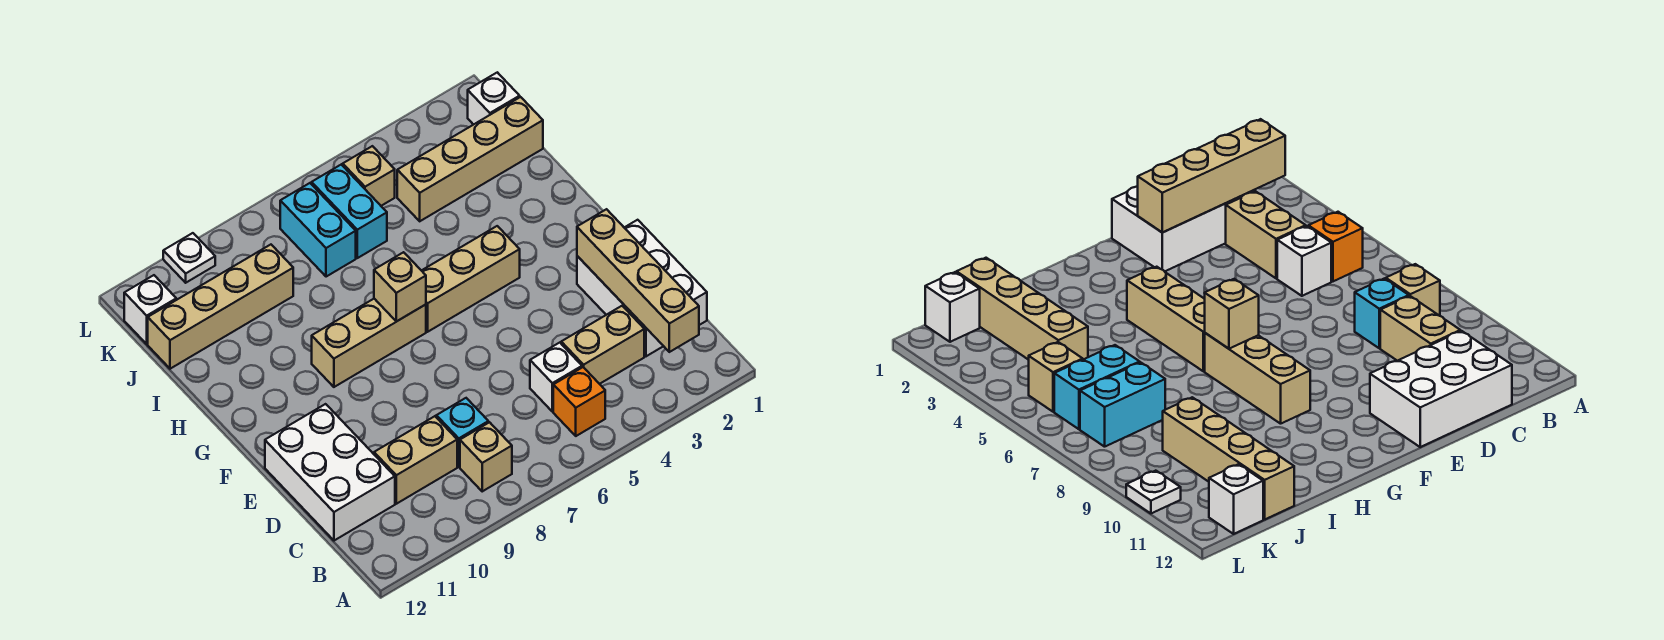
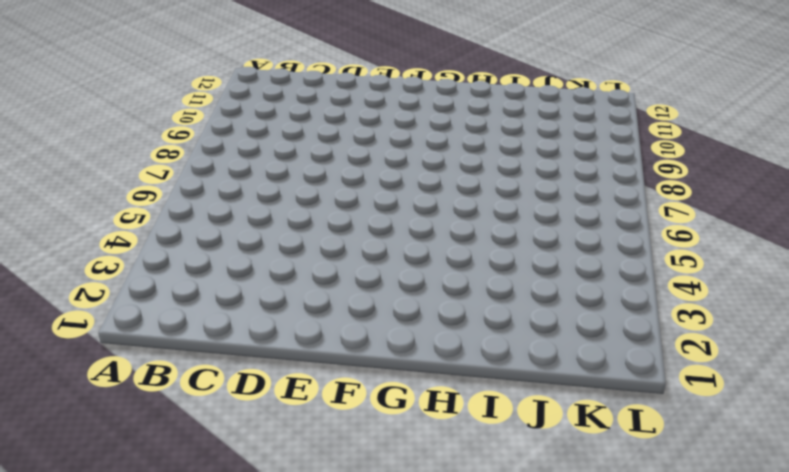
none -> orange brick B5 level 1
none -> tan brick B8 level 1
none -> white brick C1:E2 level 1

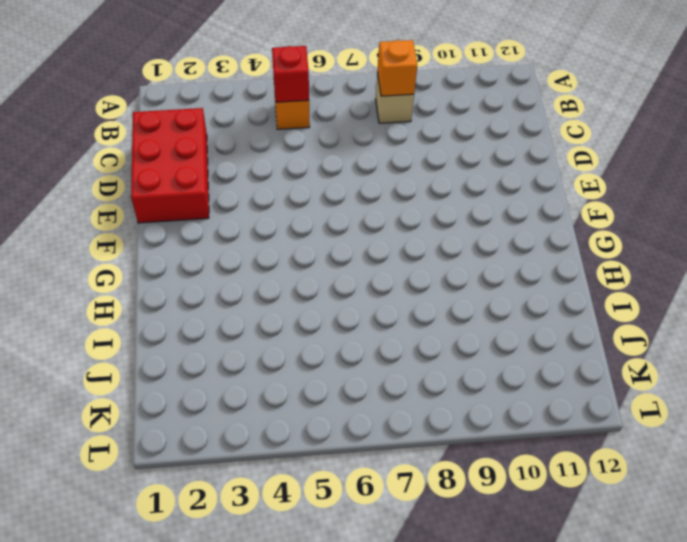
red brick B5 level 2 -> none
orange brick B8 level 2 -> none
red brick C1:E2 level 1 -> white brick C1:E2 level 1
none -> tan brick C3:C4 level 1
none -> white brick C5 level 1
none -> cyan brick C8 level 1

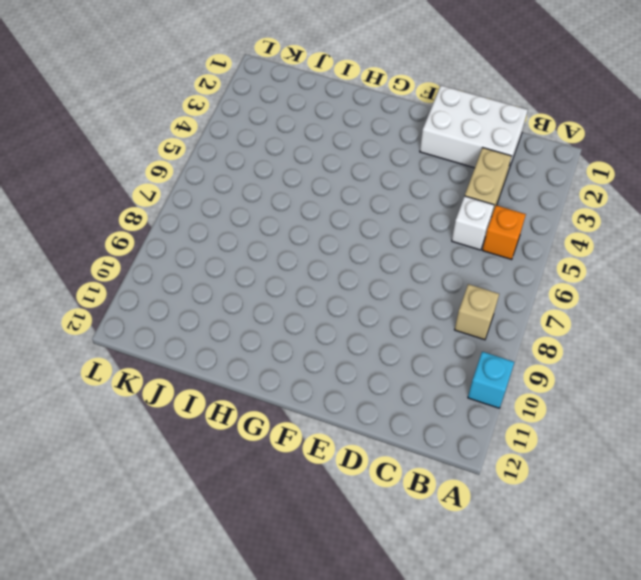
cyan brick A10 level 1 -> cyan brick C8 level 1
none -> tan brick C9:C10 level 1
none -> white brick C11:E12 level 1
none -> tan brick G4:G6 level 1

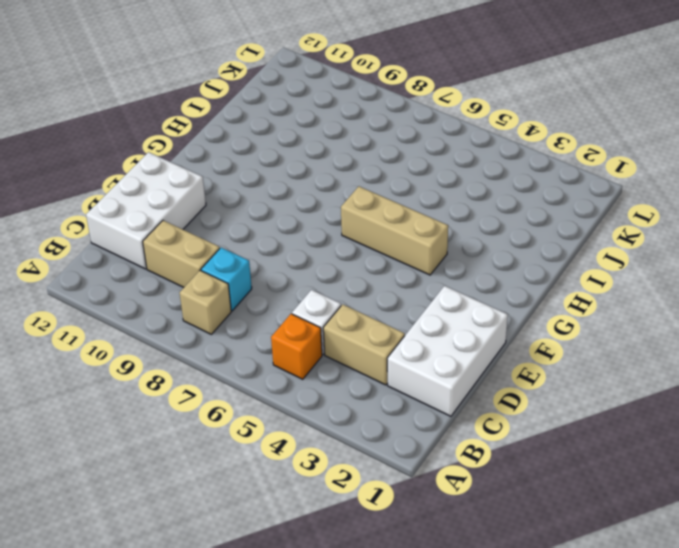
none -> tan brick G7:G9 level 1
none -> tan brick J1:J4 level 1
none -> cyan brick J6:K6 level 1

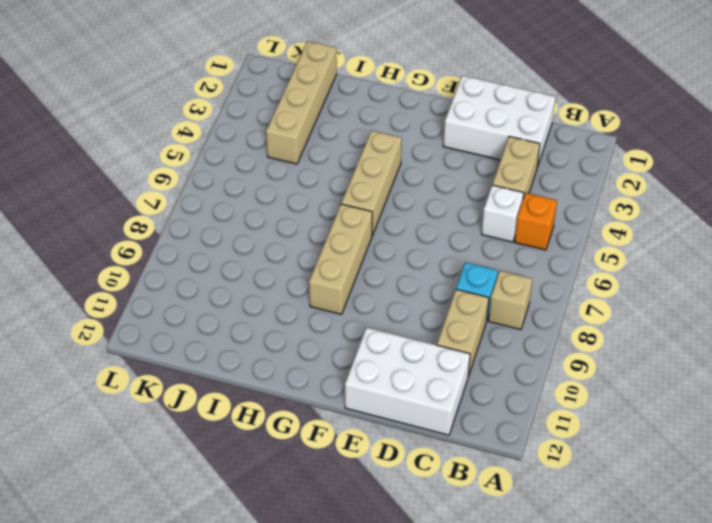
none -> cyan brick J6:K6 level 1
none -> cyan brick J7:K7 level 1
none -> tan brick J9:J12 level 1

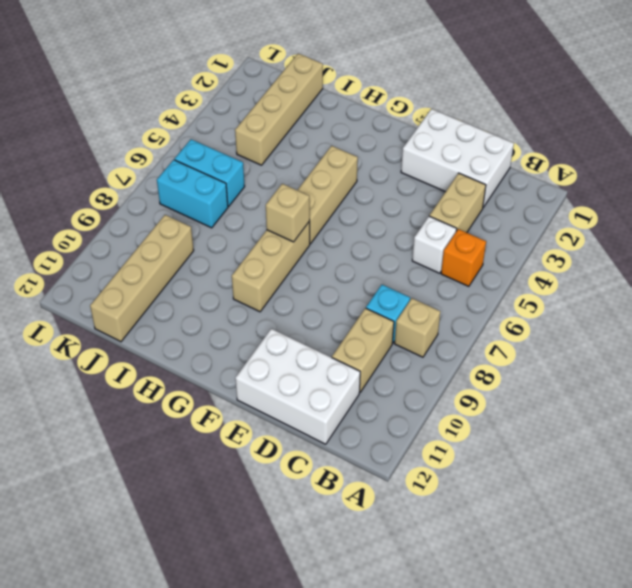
none -> white brick K1 level 1
none -> tan brick K5 level 1
none -> white brick K12 level 1

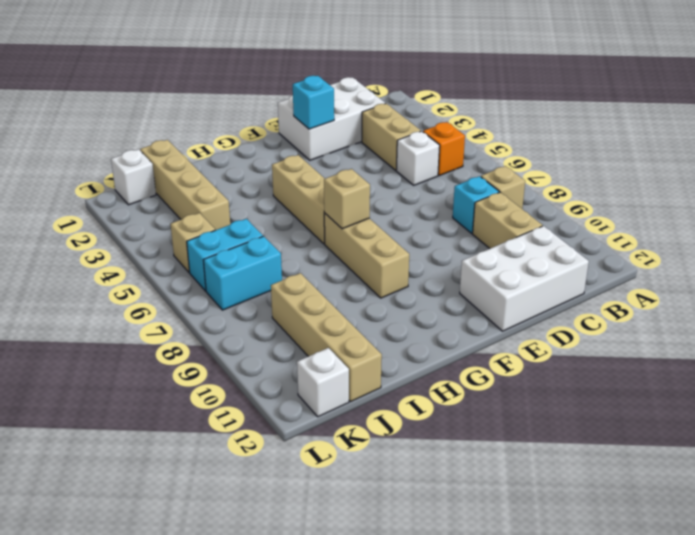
cyan brick E2 level 2 -> tan brick B2:E2 level 2
none -> white plate L10 level 1

